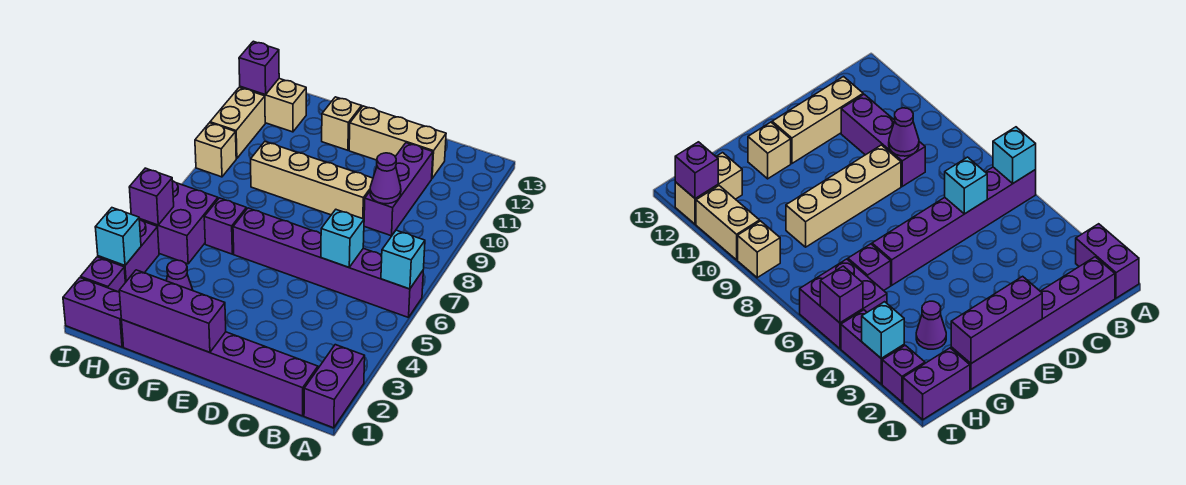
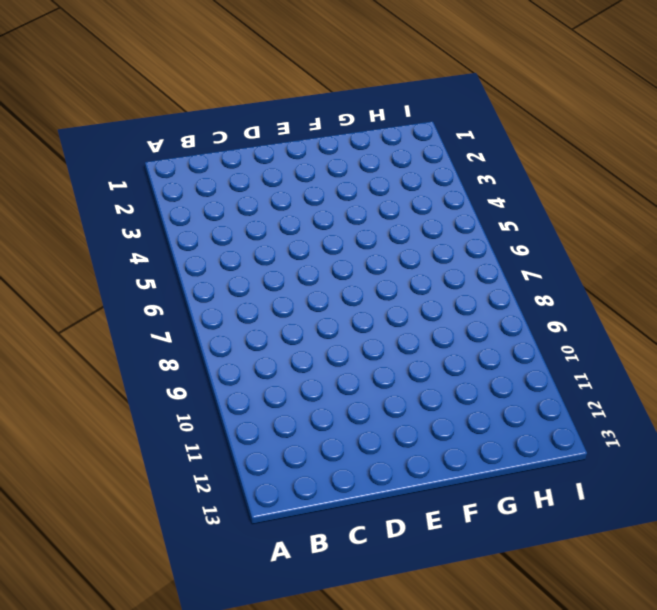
none -> purple brick A1:A2 level 1
none -> purple brick A6:F6 level 1
none -> purple brick B1:G1 level 1

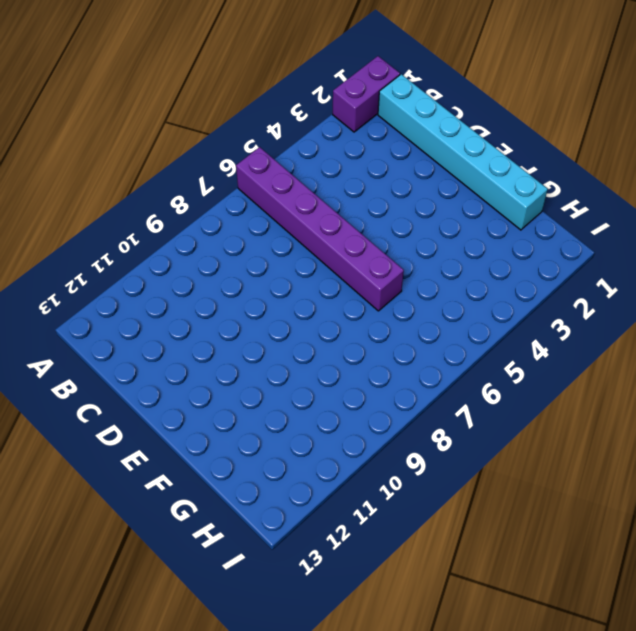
cyan brick B1:G1 level 1 -> purple brick B1:G1 level 1
none -> purple brick C9:C11 level 1
none -> tan brick C12:E12 level 1
none -> tan brick D9:G9 level 1

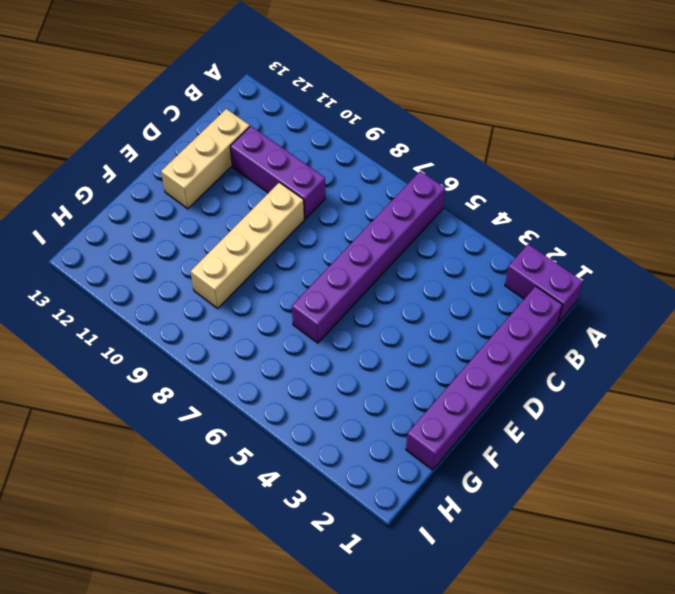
none -> tan brick F12 level 1
none -> purple cone G3 level 1
none -> purple brick G6 level 1

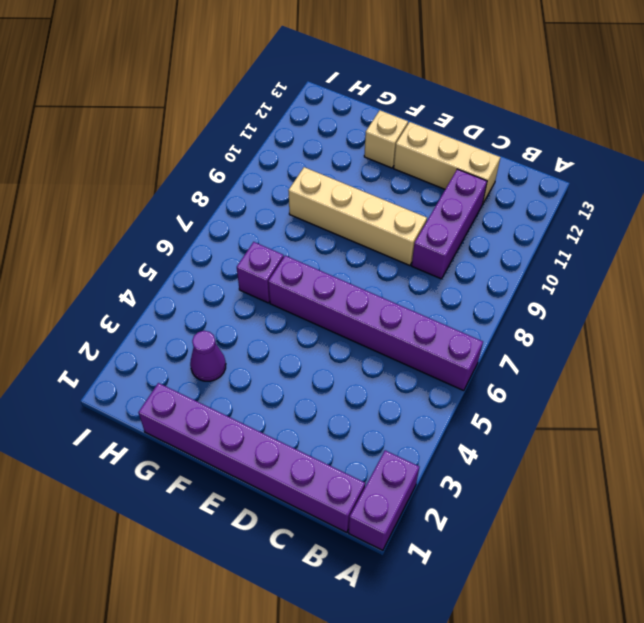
none -> purple brick H1:I1 level 1
none -> purple brick H5:I6 level 1
none -> tan brick H12:I12 level 1

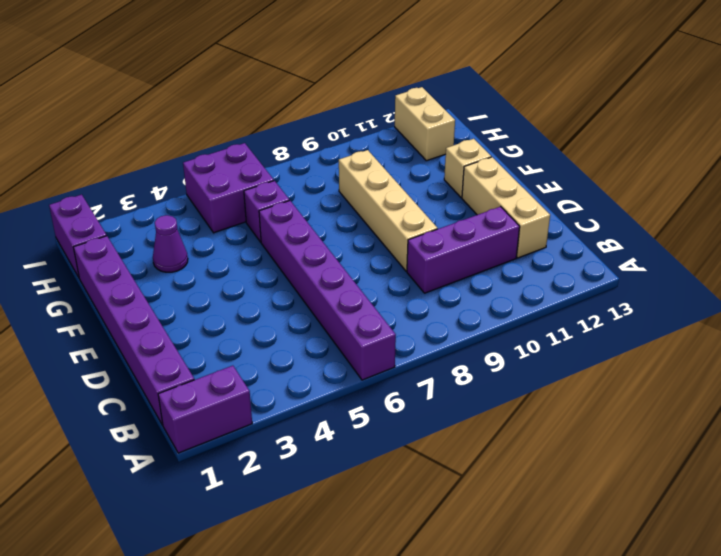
none -> purple brick I2 level 1
none -> purple brick I3:I4 level 1
none -> tan brick I9 level 1

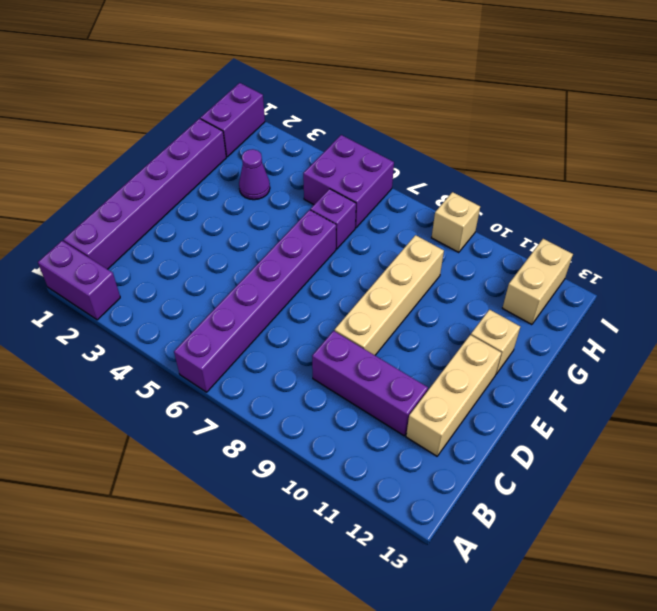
none -> purple brick I2 level 1
none -> purple brick I3:I4 level 1
none -> tan brick I10:I11 level 1

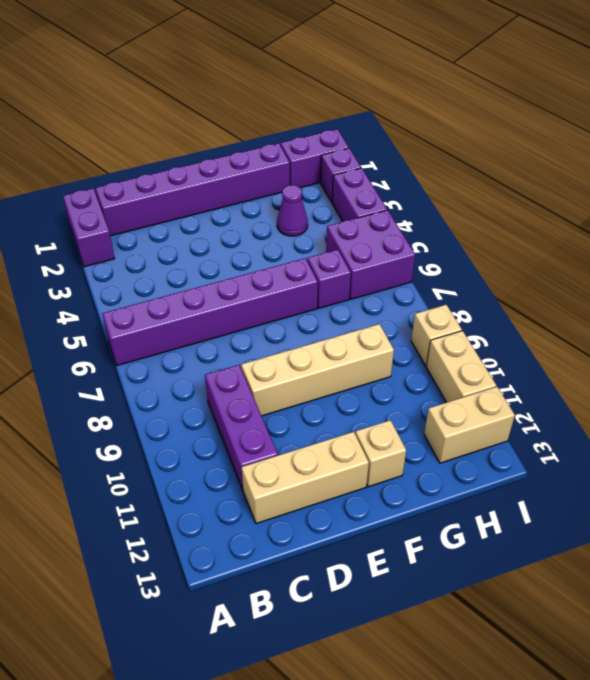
none -> cyan brick A6 level 2
none -> cyan brick C6 level 2
none -> purple cone C9 level 2

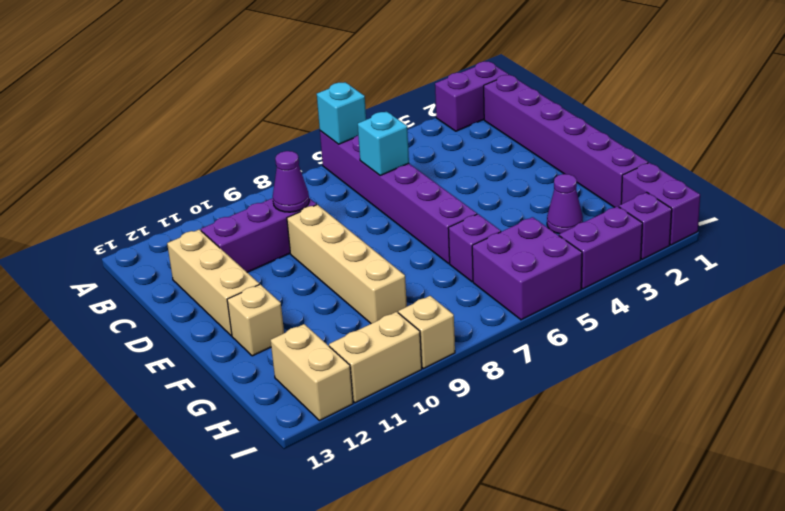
none -> purple brick E1:G1 level 2
none -> cyan brick I3 level 2
none -> purple brick I5 level 2

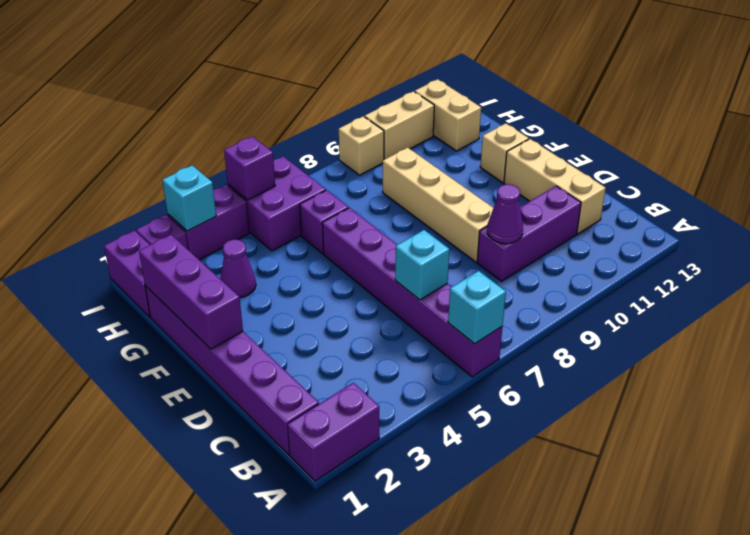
none -> purple brick I12 level 2

